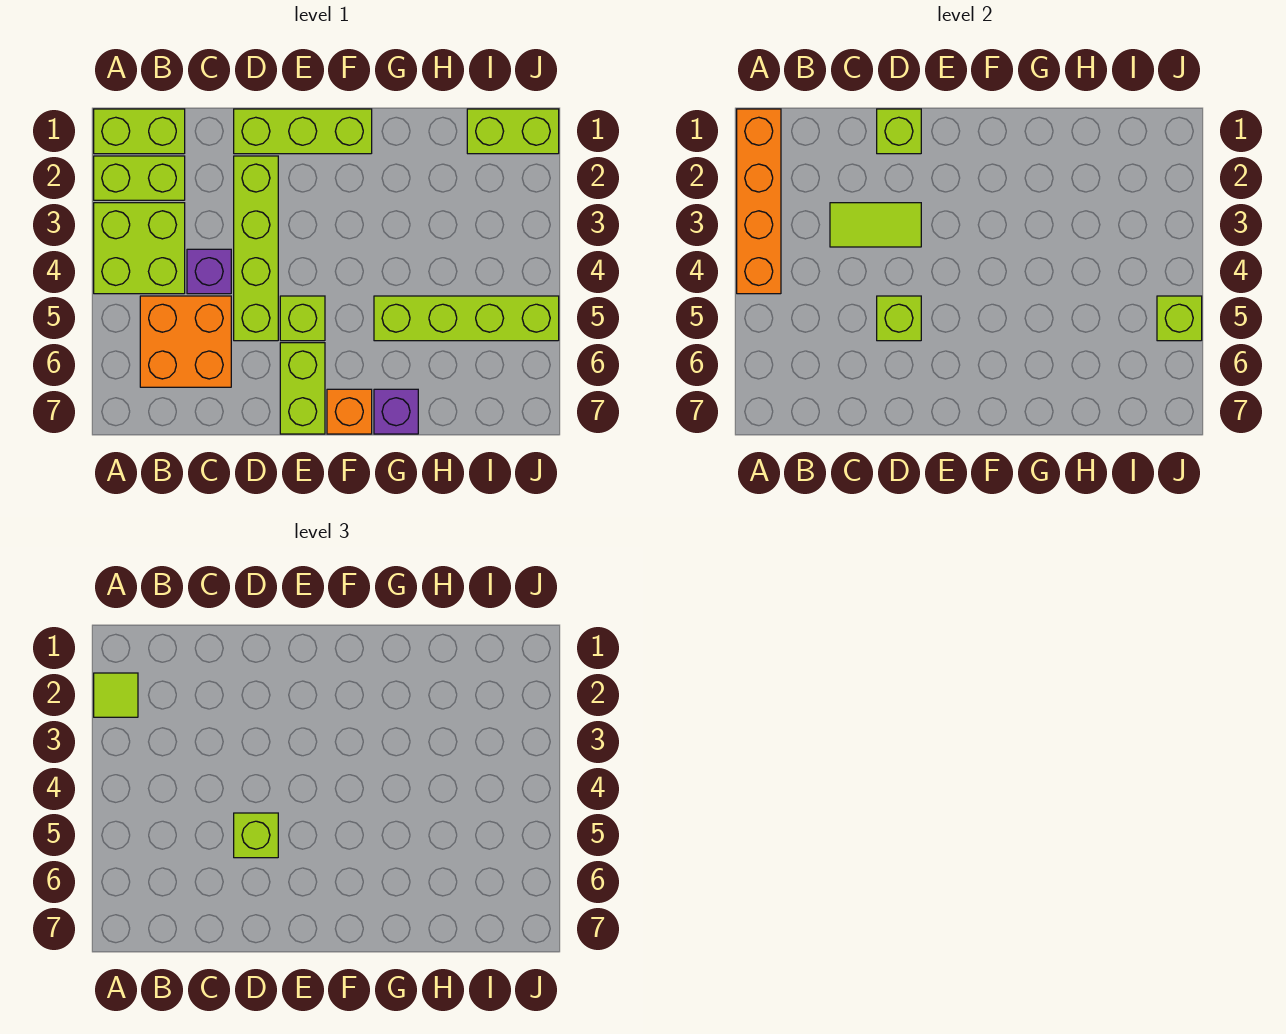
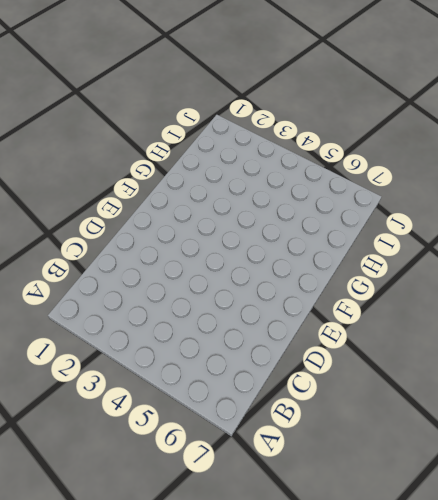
none -> lime brick A1:B1 level 1
none -> lime brick A2:B2 level 1
none -> lime brick A3:B4 level 1

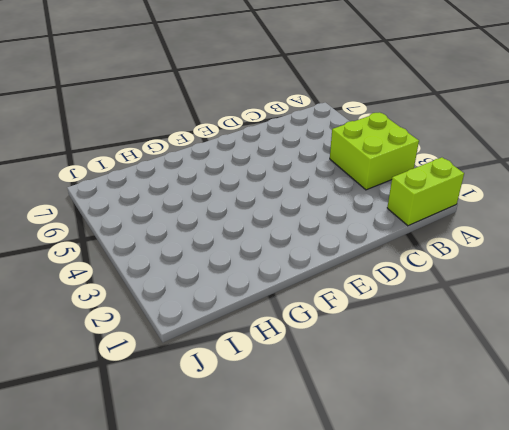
none -> lime brick A2:B2 level 1
none -> orange brick B5:C6 level 1
none -> purple brick C4 level 1

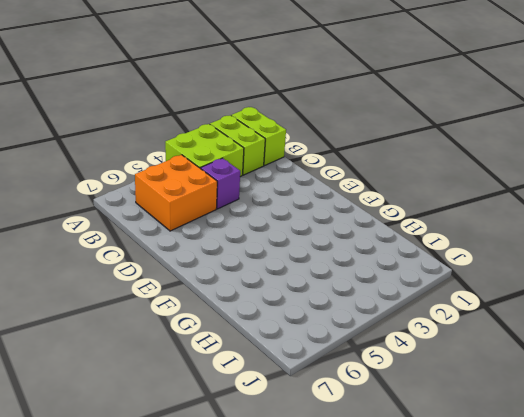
none -> lime brick D1:F1 level 1
none -> lime brick D2:D5 level 1
none -> lime brick E5 level 1

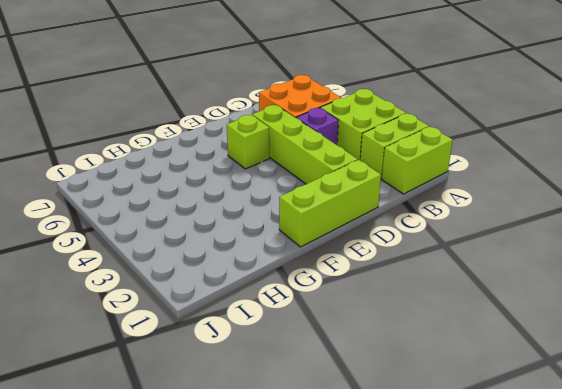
none -> lime brick E6:E7 level 1
none -> orange brick F7 level 1
none -> lime brick G5:J5 level 1

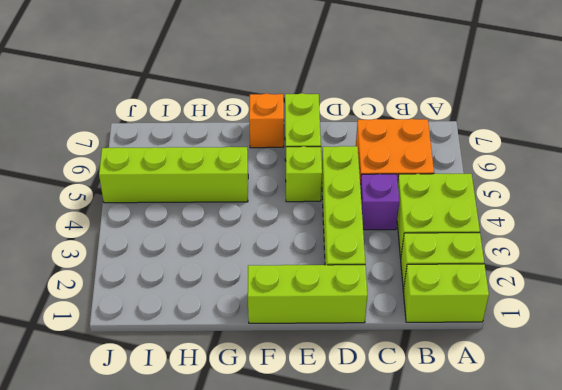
none -> purple brick G7 level 1
none -> lime brick I1:J1 level 1
none -> orange brick A1:A4 level 2

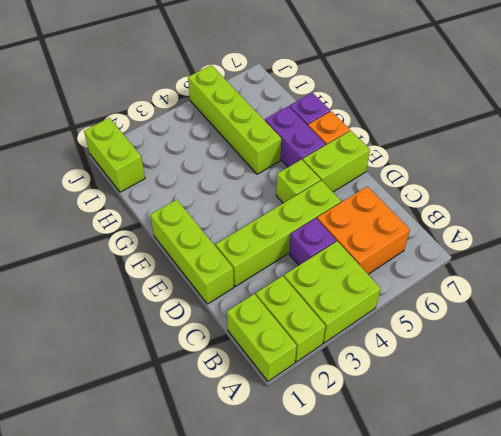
purple brick F6:G6 level 1 -> none
none -> orange brick A1:A4 level 2
none -> lime tile C3:D3 level 2
none -> lime brick D1 level 2

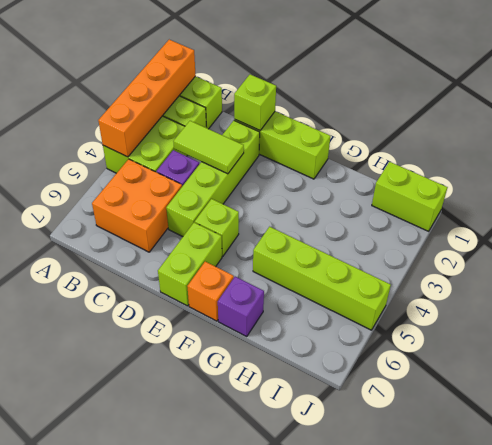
none -> lime brick D5 level 2
none -> lime brick J5 level 2
none -> lime tile A2 level 3

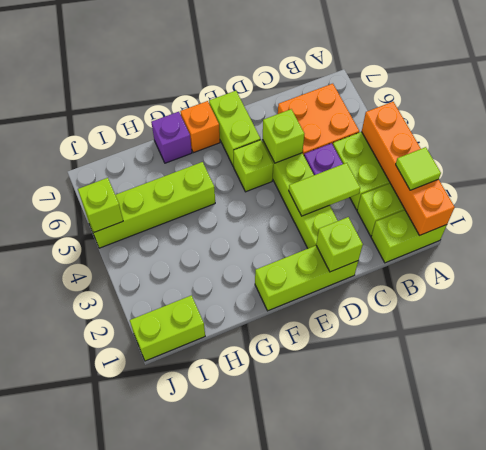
none -> lime brick D5 level 3

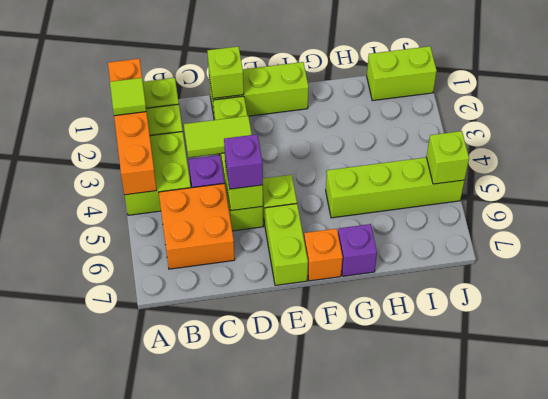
purple brick D5 level 3 -> lime brick D5 level 3

